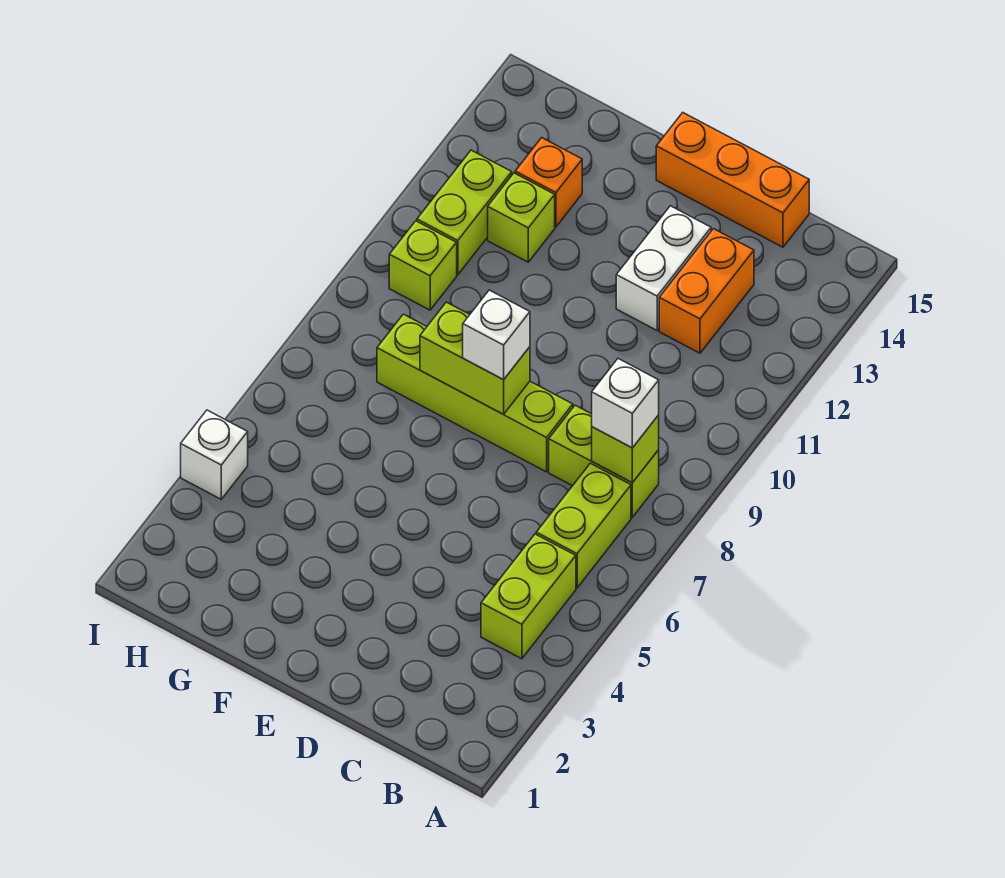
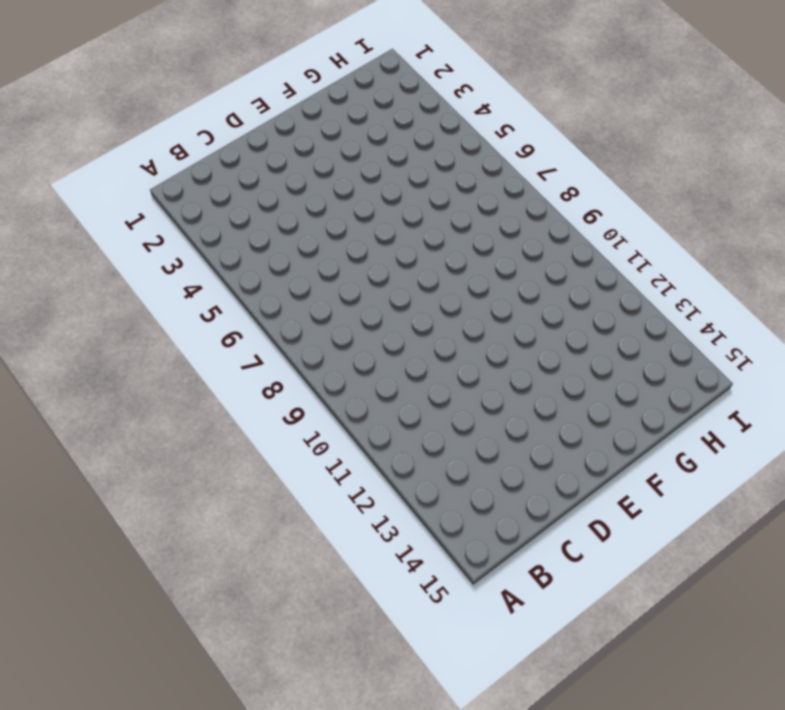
none -> lime brick B4:B5 level 1
none -> lime brick B6:B7 level 1
none -> lime brick B8:C8 level 1

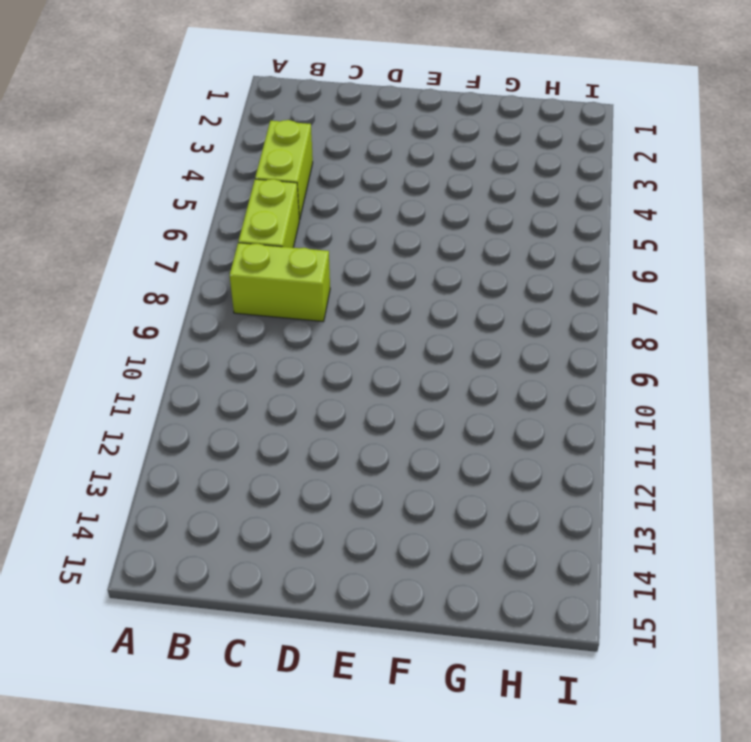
none -> orange brick C12:C13 level 1
none -> orange brick C15:E15 level 1
none -> lime brick D8:G8 level 1

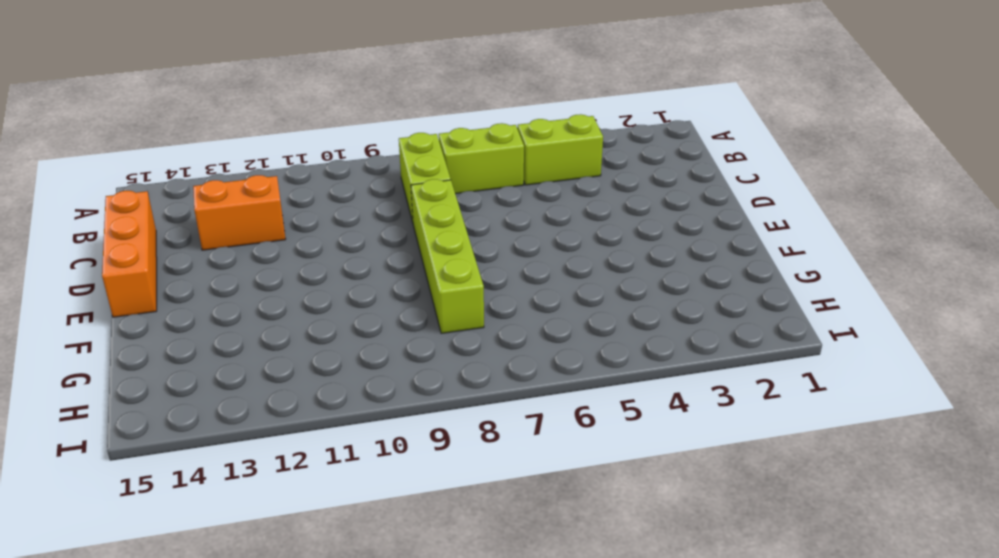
none -> white brick D12:D13 level 1
none -> lime brick G12 level 1
none -> orange brick G13 level 1

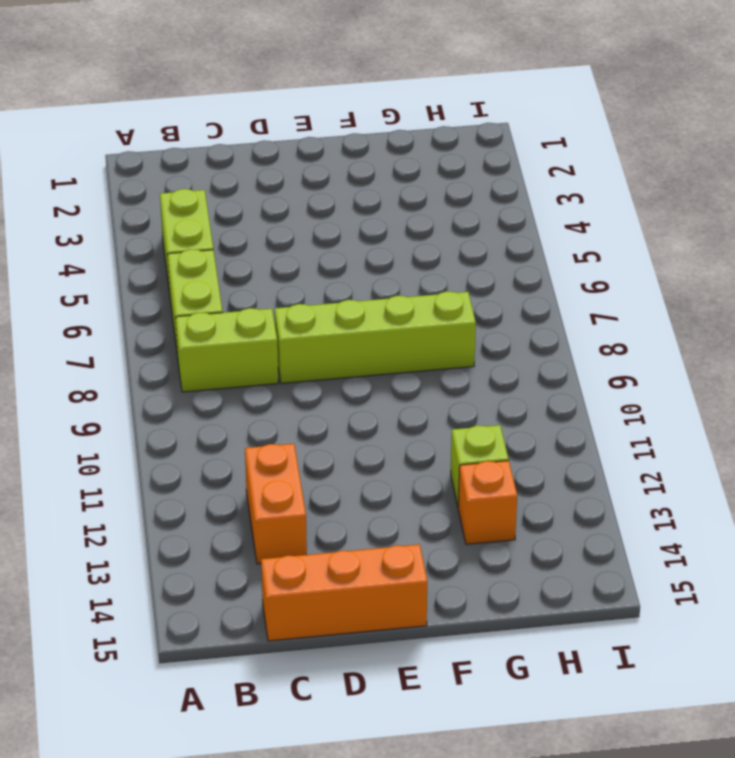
none -> white brick D12:D13 level 1
none -> lime brick H10 level 1
none -> lime brick H11:H12 level 1

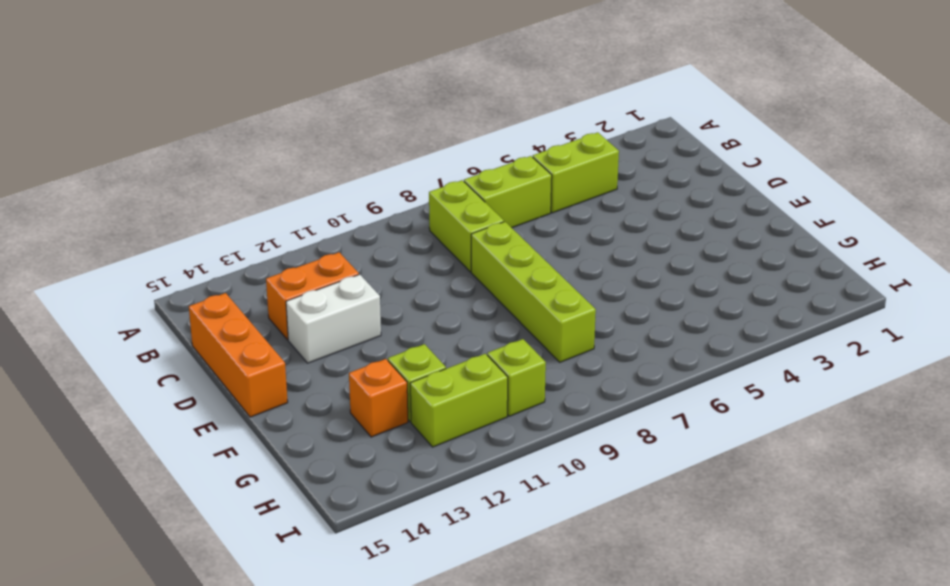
none -> white brick I4 level 1
none -> lime brick B8 level 2
none -> lime brick E8:F8 level 2

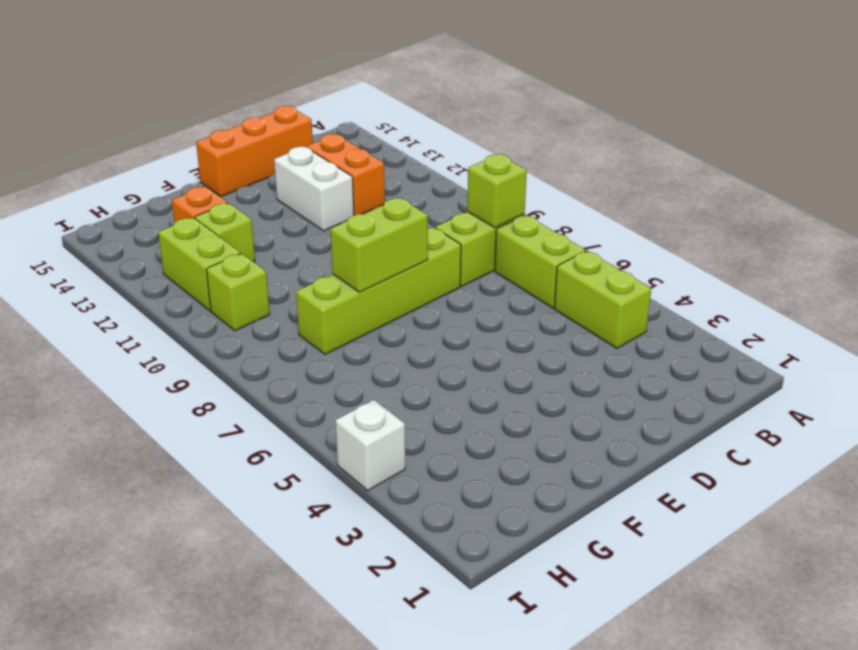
none -> white brick B8 level 3
none -> white brick E8 level 3

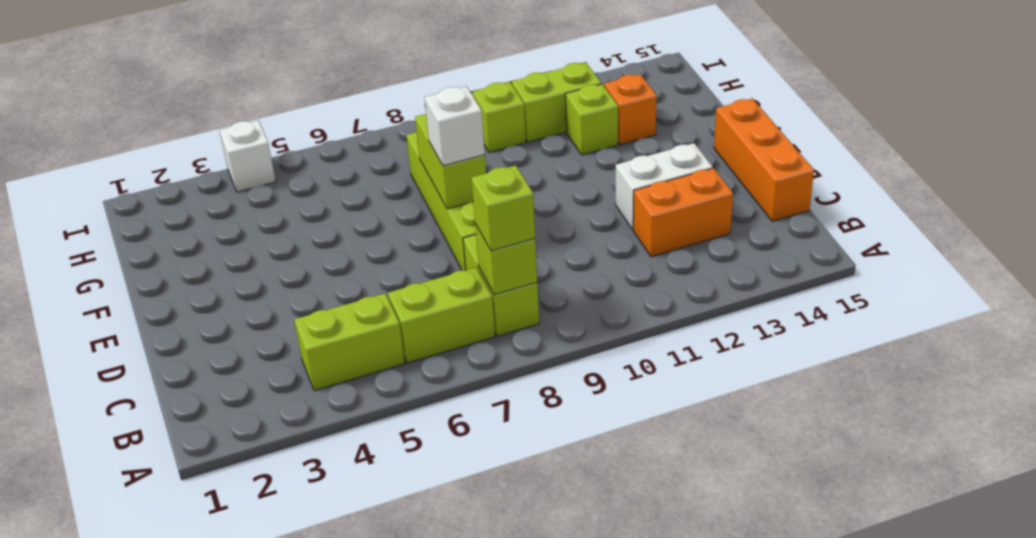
lime brick B8 level 3 -> white brick B8 level 3

